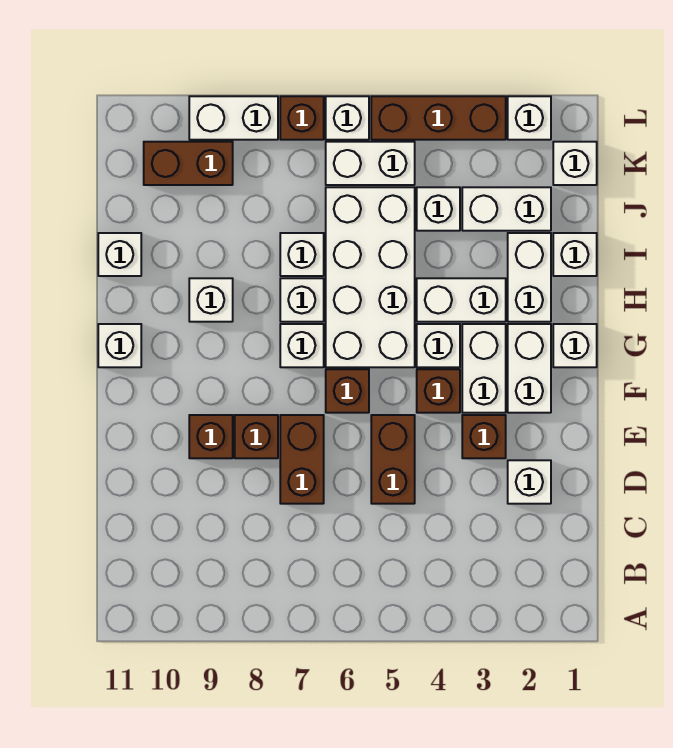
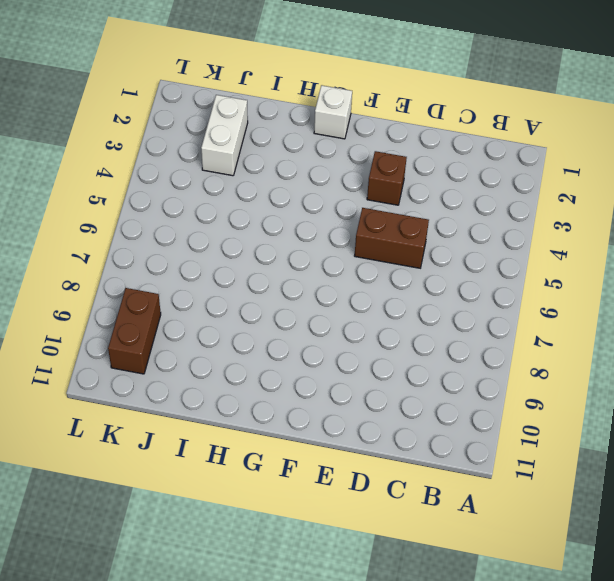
none -> white brick D2 level 1
none -> brown brick D7:E7 level 1
none -> brown brick E8 level 1
none -> brown brick E9 level 1

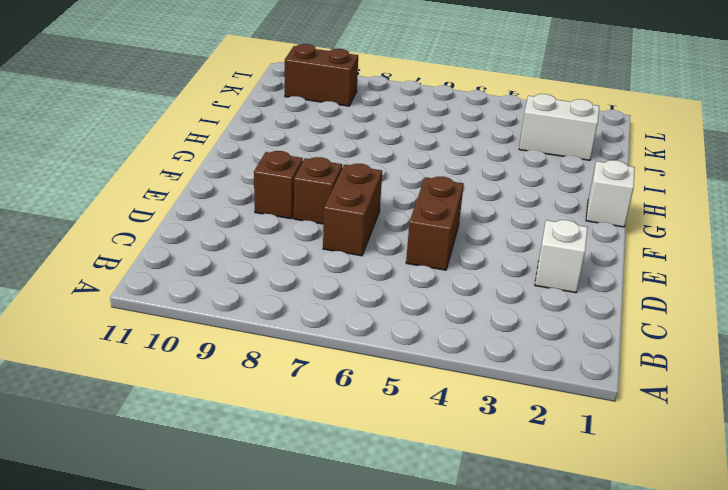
none -> brown brick E3 level 1
none -> white brick F2:G2 level 1
none -> white brick F3:G3 level 1
none -> brown brick F4 level 1

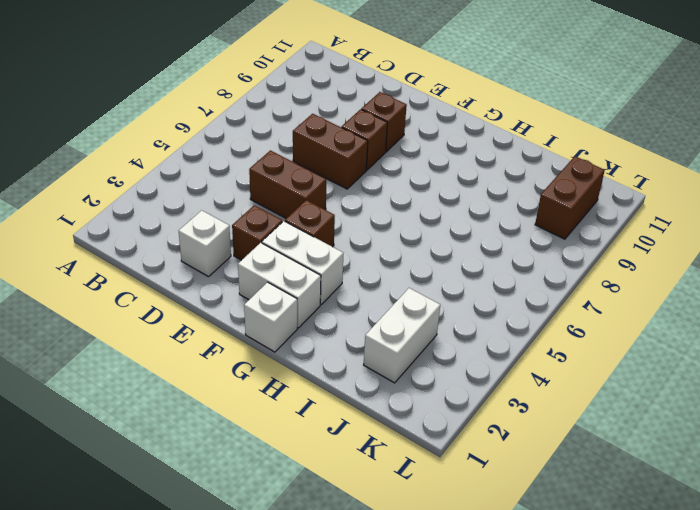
none -> brown brick F6 level 1
none -> white brick G4 level 1
none -> white brick G5:J6 level 1
none -> white brick G7 level 1

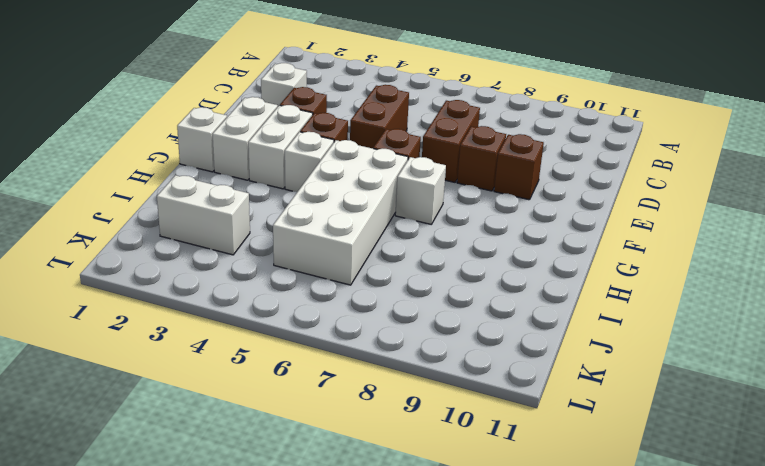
none -> white brick G11 level 1
none -> white brick H2:I2 level 1
none -> white brick H3:H4 level 1
none -> white brick H7 level 1

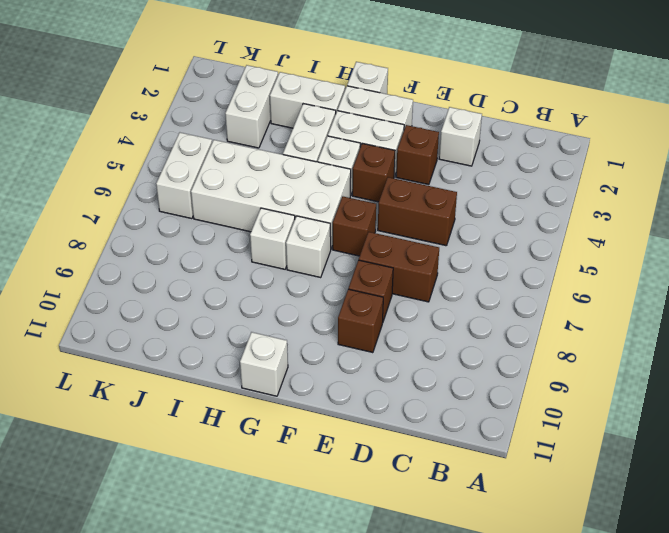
none -> white brick H9 level 1
none -> white brick I1 level 1
none -> white brick I7 level 1
none -> white brick I11 level 1

